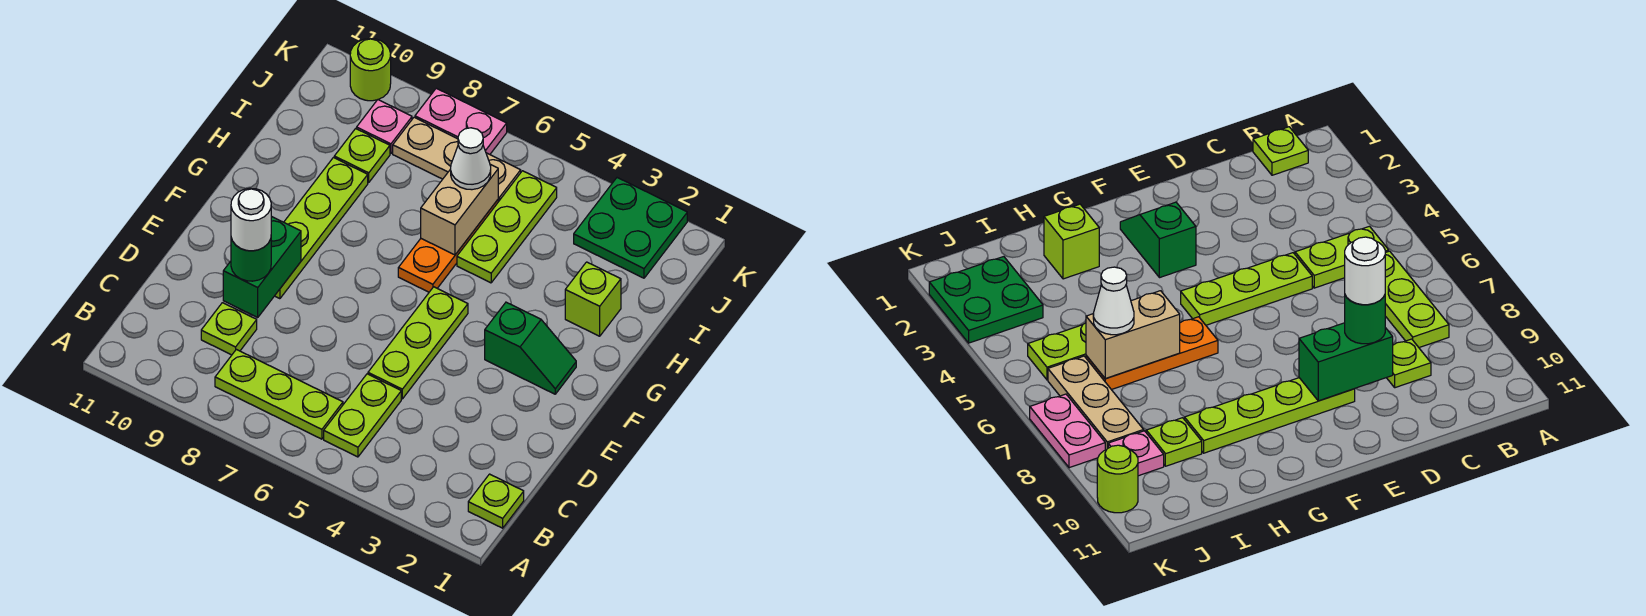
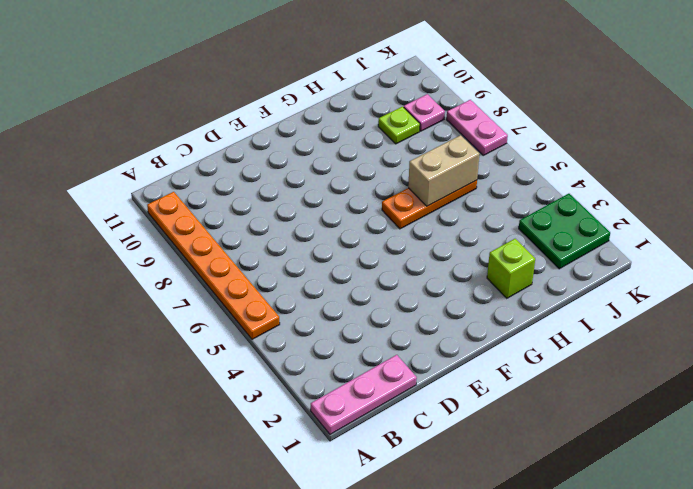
pink plate A1:C1 level 1 -> lime plate B1 level 1
orange plate A5:A10 level 1 -> none
none -> lime plate B5:C5 level 1
none -> lime plate B6:B8 level 1
none -> lime plate C9 level 1

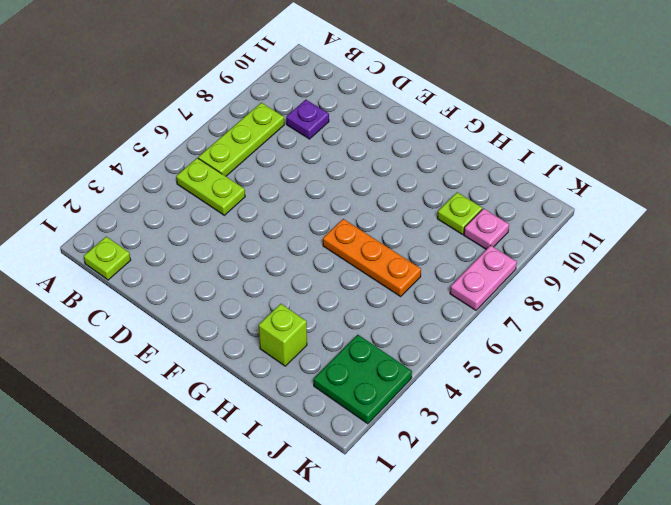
purple plate C9 level 1 -> lime plate C9 level 1
none -> lime plate D5:F5 level 1
none -> lime plate E9:H9 level 1
none -> green slope F2:F3 level 1 top 3

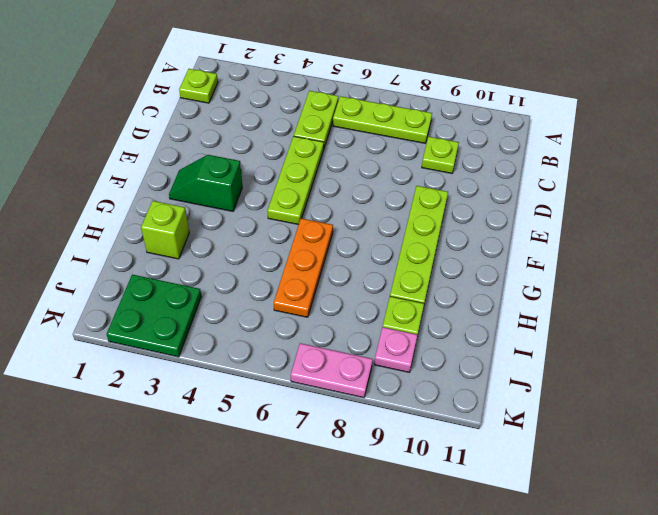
none -> lime plate H5:J5 level 1
none -> tan plate J6:J8 level 1
none -> lime round brick K10 level 1

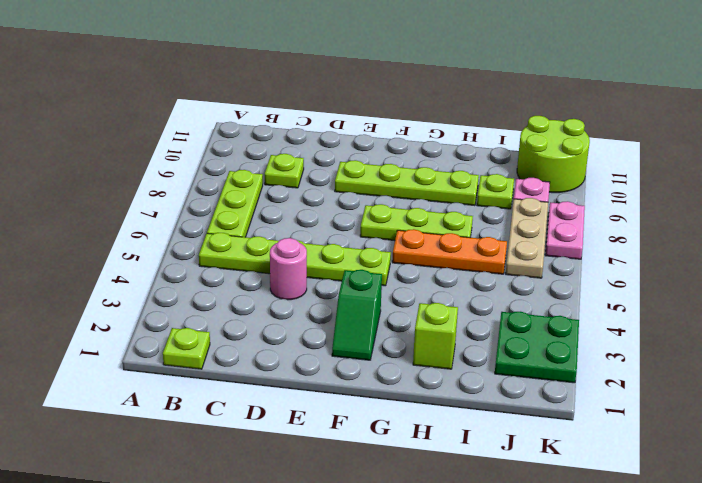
pink round brick D4 level 1 -> none
lime plate F7:H7 level 1 -> lime plate H5:J5 level 1
lime round brick J10:K11 level 1 -> lime round brick K10 level 1
none -> green brick D9:E9 level 2
none -> tan brick H6:I6 level 2
none -> green round brick D9 level 3

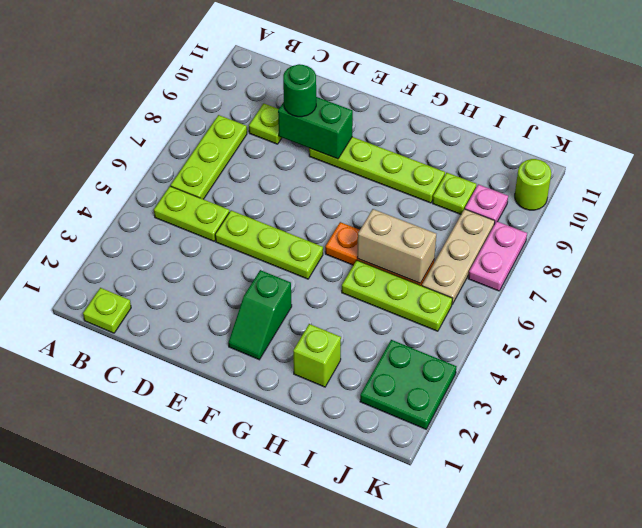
none -> white cone I6 level 3
none -> white round brick D9 level 4

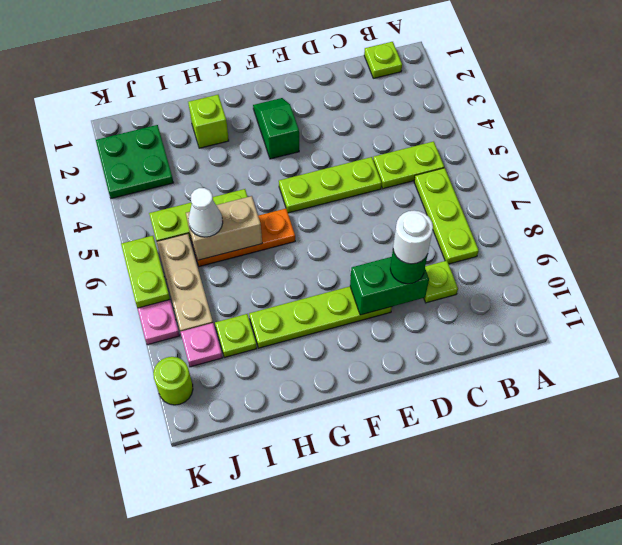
lime plate K6:K7 level 2 -> none

